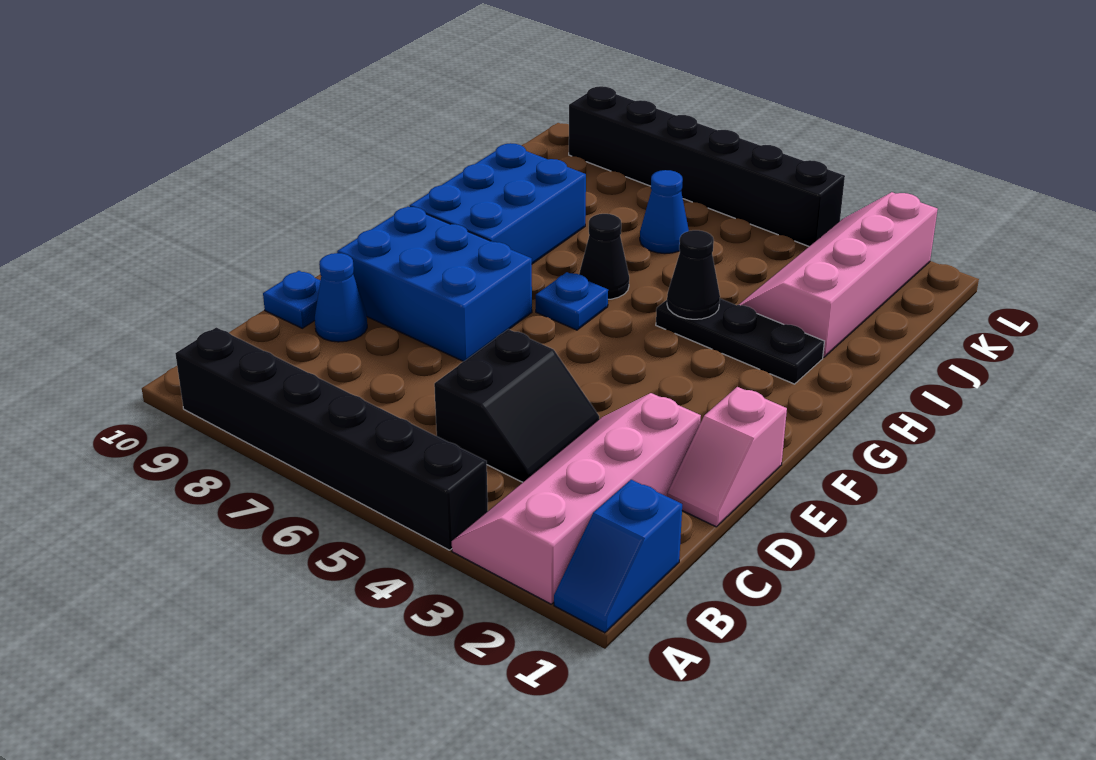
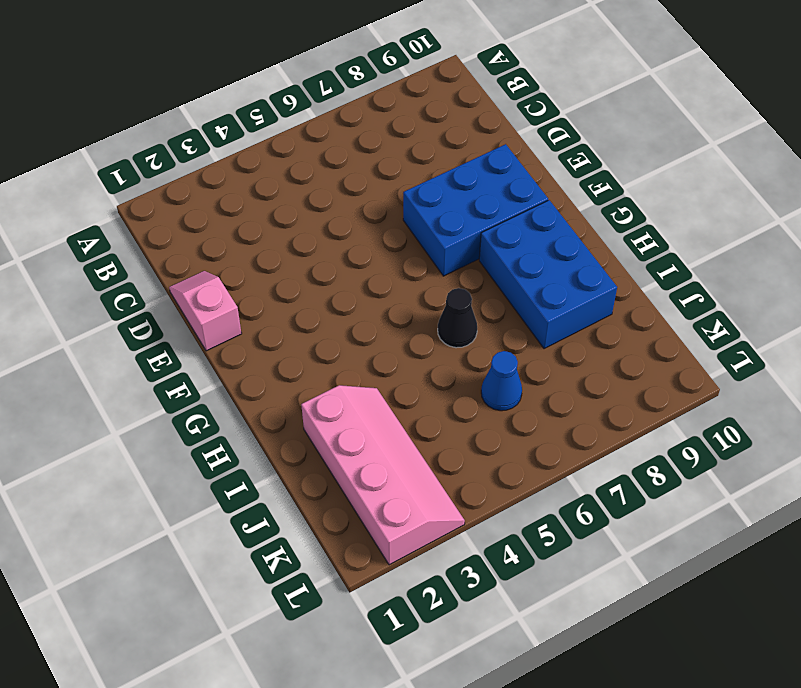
none -> blue slope A1:B1 level 1 top B
none -> pink slope A2:D3 level 1 top 2
none -> black brick A4:A9 level 1

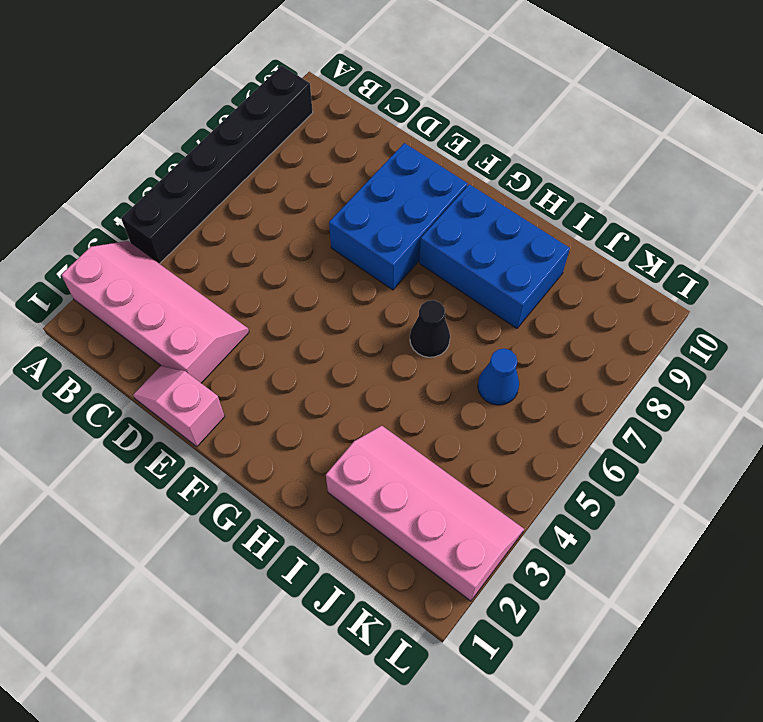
none -> blue slope A1:B1 level 1 top B
none -> black slope C4:D5 level 1 top 5
none -> blue cone D9 level 1

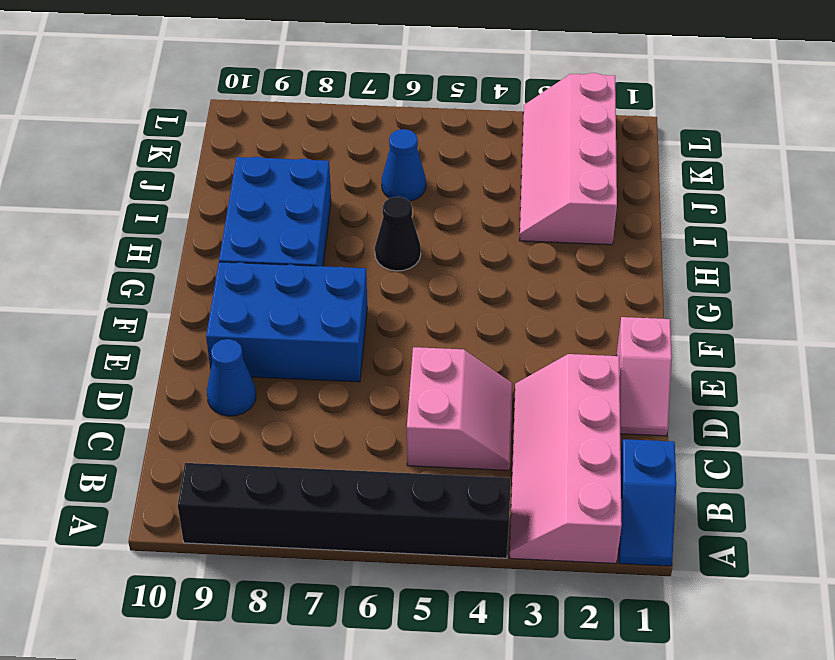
pink slope C4:D5 level 1 top 5 -> black slope C4:D5 level 1 top 5
none -> blue plate D10 level 1
none -> blue plate G6 level 1
none -> black plate H2:H4 level 1

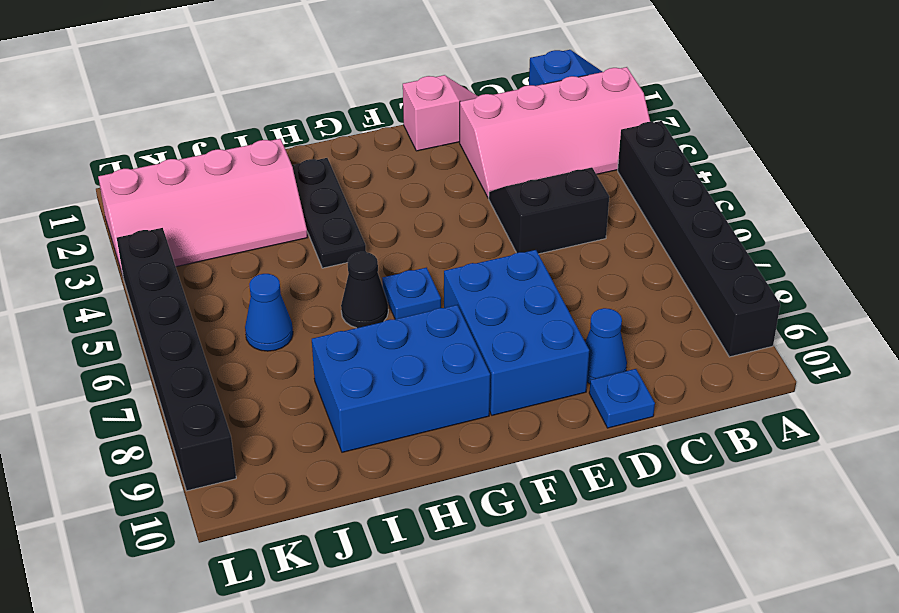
none -> black cone H4 level 2

